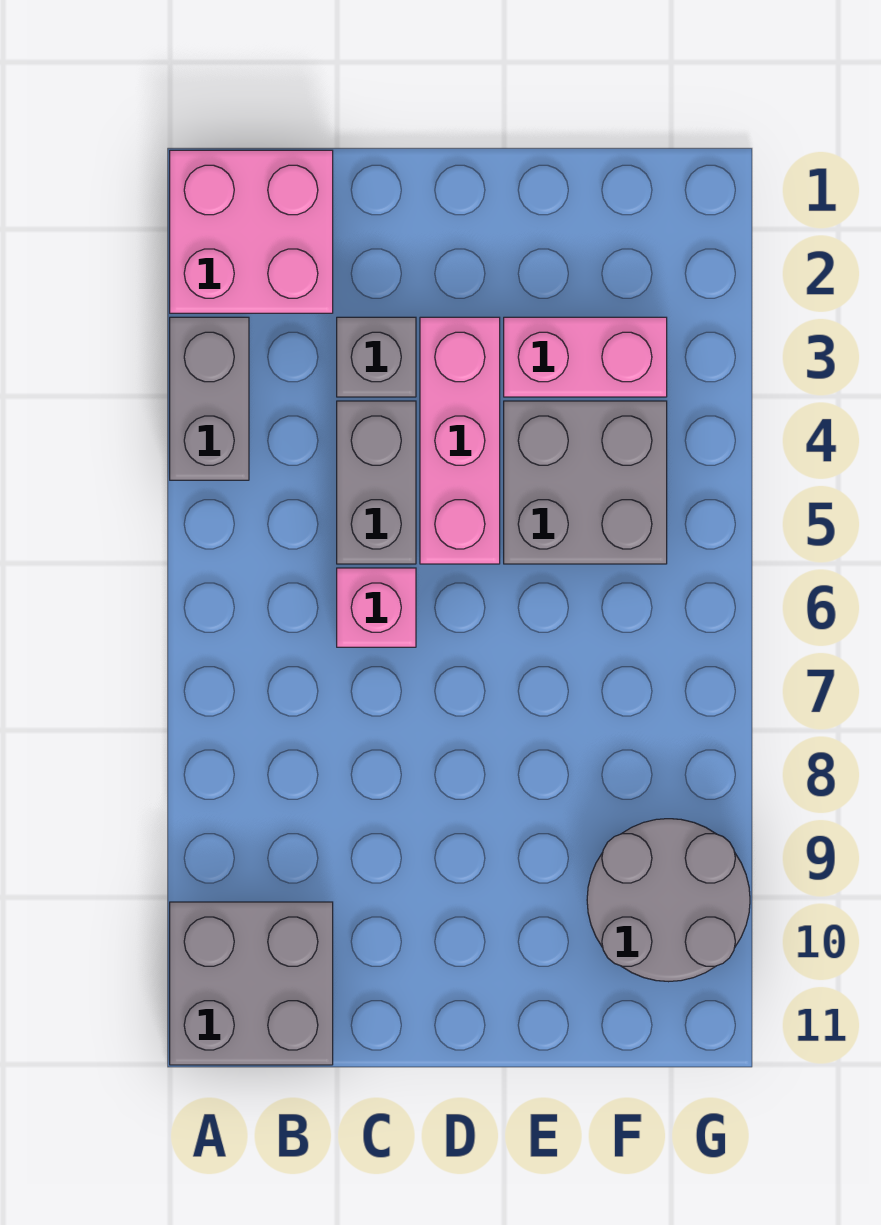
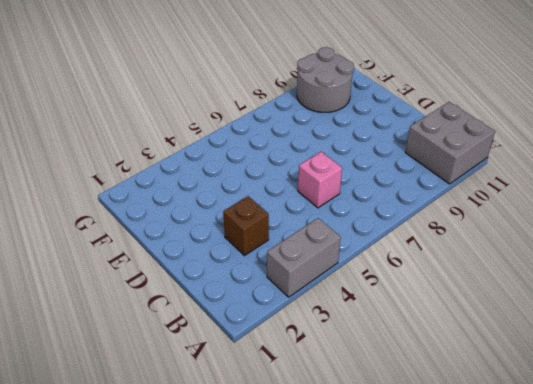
brown brick C3 level 1 -> grey brick C3 level 1
none -> pink brick A1:B2 level 1
none -> grey brick C4:C5 level 1

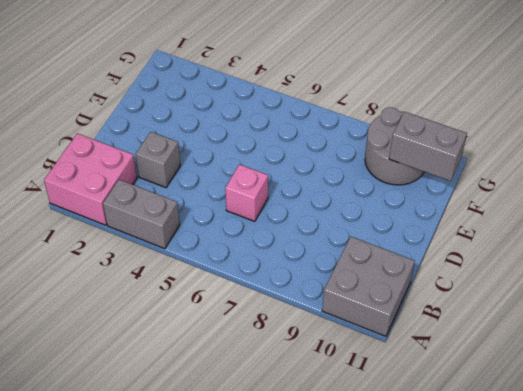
grey brick F10:F11 level 2 -> grey brick C4:C5 level 1
none -> pink brick D3:D5 level 1
none -> pink brick E3:F3 level 1

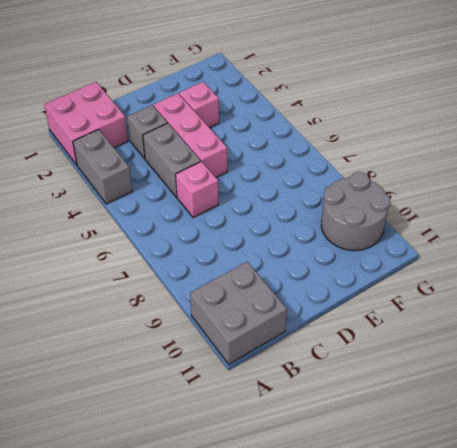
pink brick E3 level 1 -> pink brick E3:F3 level 1
none -> grey brick E4:F5 level 1

